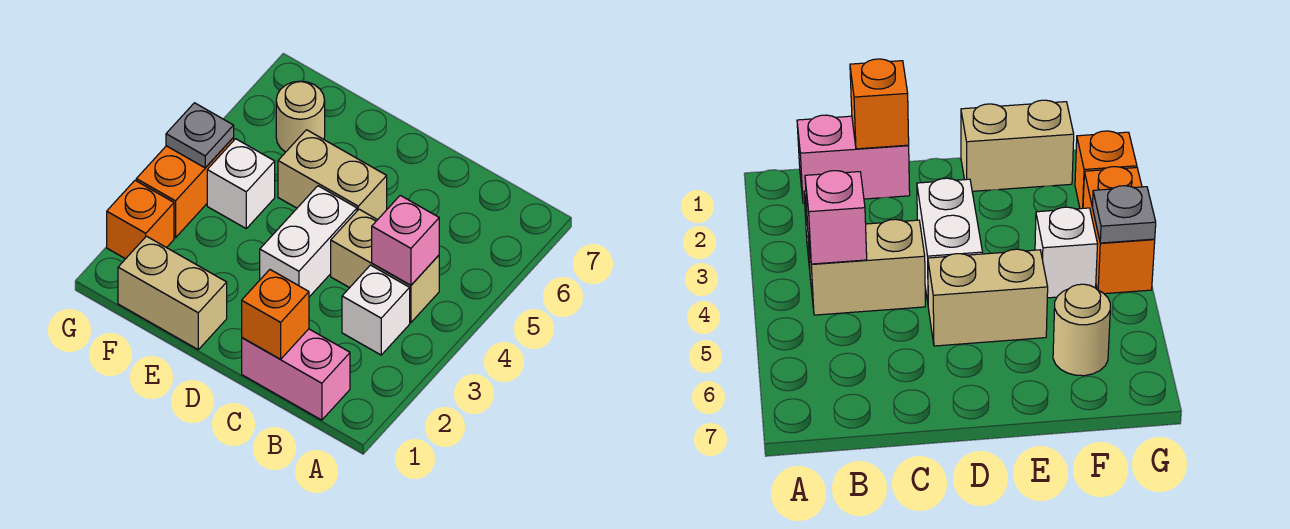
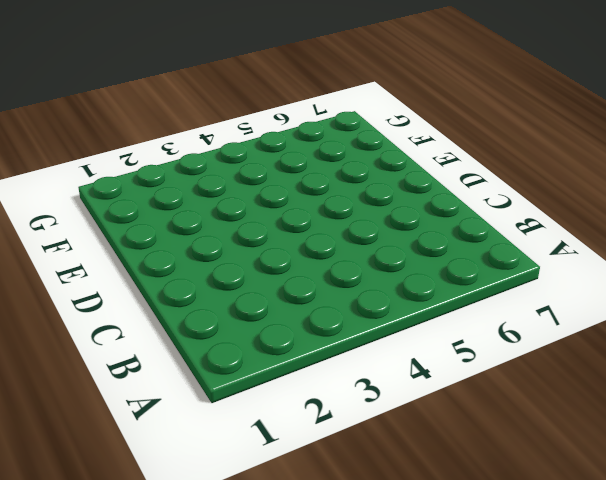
none -> pink brick B1:C1 level 1
none -> white brick B3 level 1
none -> tan brick B4:C4 level 1

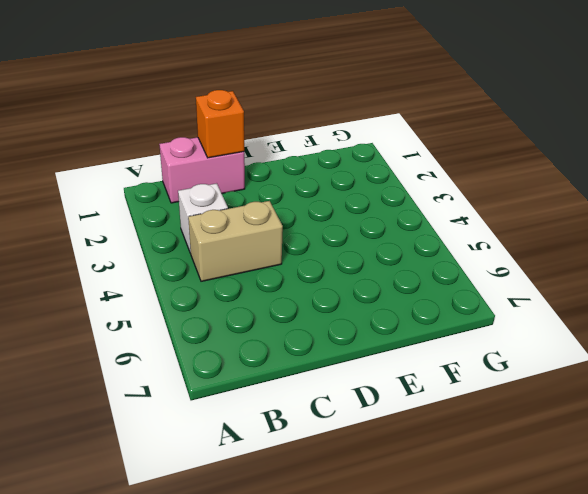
none -> white brick D3:D4 level 1
none -> tan brick D5:E5 level 1
none -> tan brick E1:F1 level 1

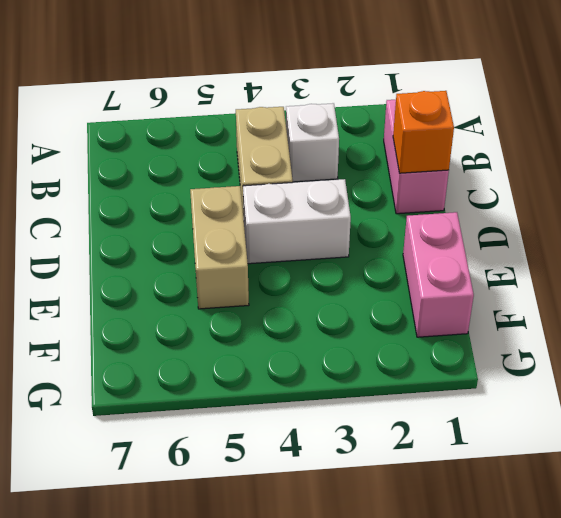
pink brick E1:F1 level 1 -> tan brick E1:F1 level 1
none -> white brick F4 level 1
none -> tan round brick F6 level 1
none -> orange brick G2 level 1

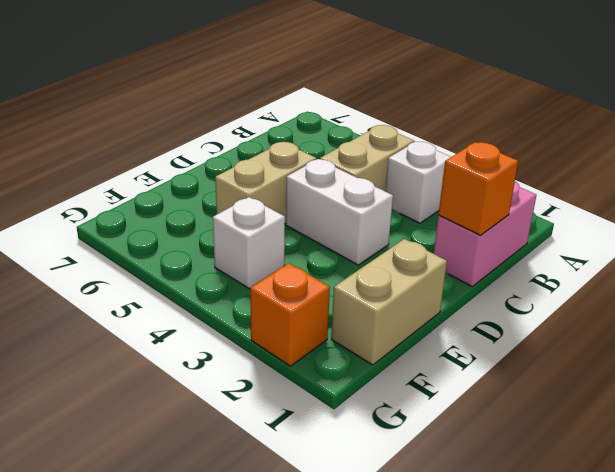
none -> tan round brick F6 level 1
none -> orange brick G3:G4 level 1
none -> pink brick B4 level 2

